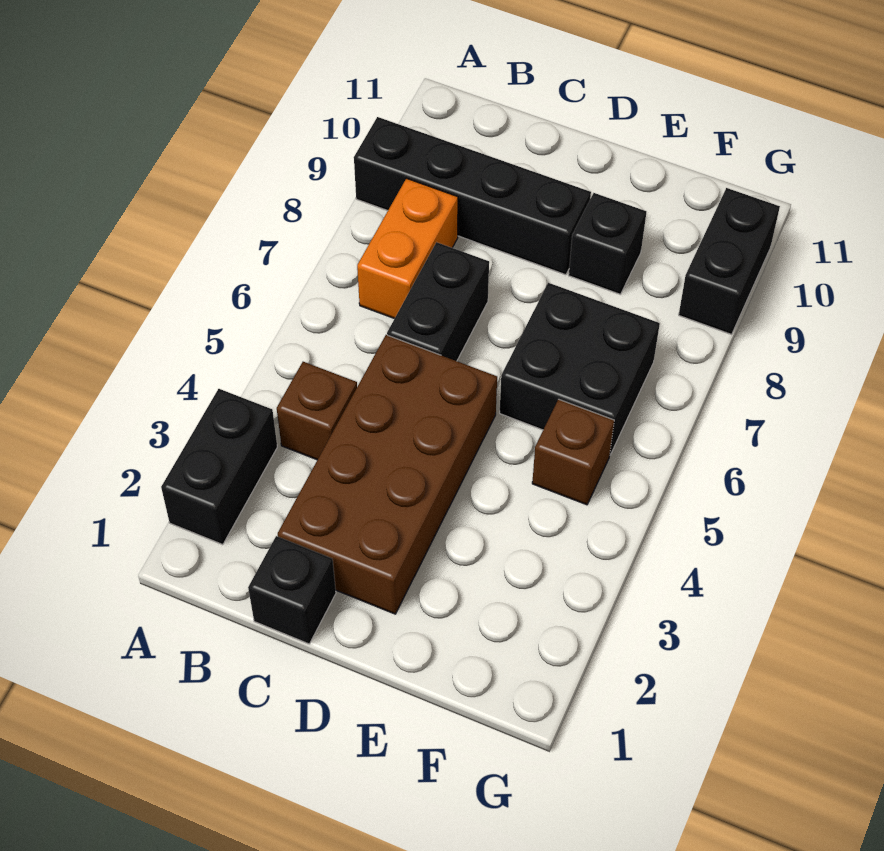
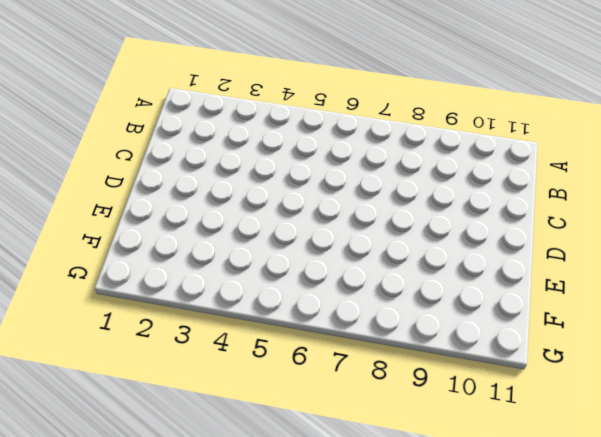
none -> black brick A2:A3 level 1
none -> black brick A9:D9 level 1

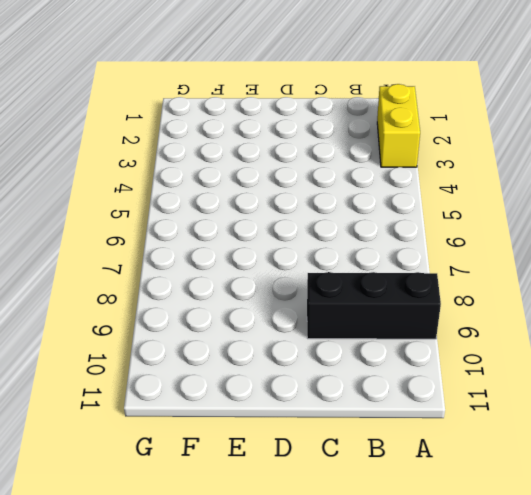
yellow brick A2:A3 level 1 -> black brick A2:A3 level 1
black brick A9:C9 level 1 -> black brick A9:D9 level 1
none -> brown brick B4 level 1
none -> orange brick B7:B8 level 1

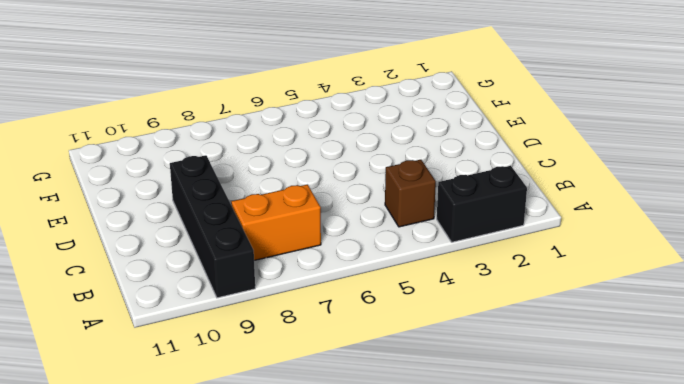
none -> black brick C1 level 1
none -> brown brick C2:D5 level 1

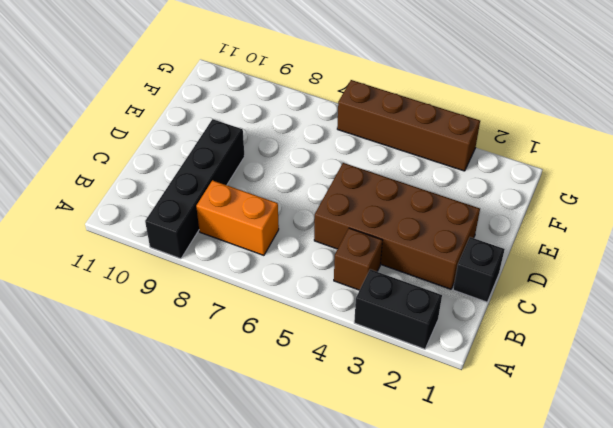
brown brick G3:G6 level 1 -> none
none -> black brick C6:C7 level 1
none -> black brick E6:F7 level 1

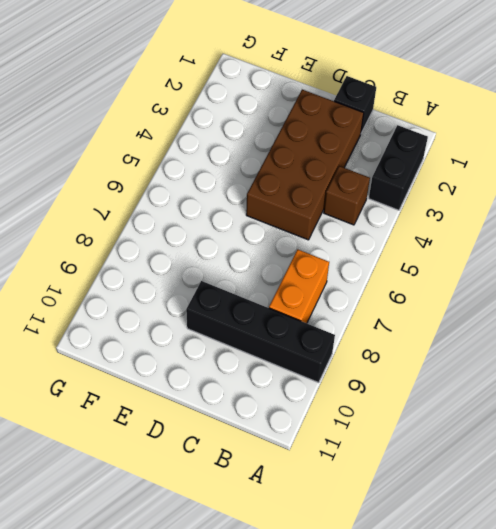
none -> black brick C6:C7 level 1
none -> black brick E6:F7 level 1

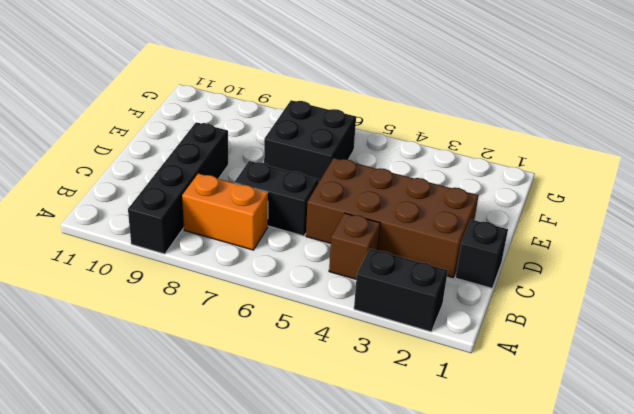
none -> black brick E9 level 1
none -> brown brick F5 level 1

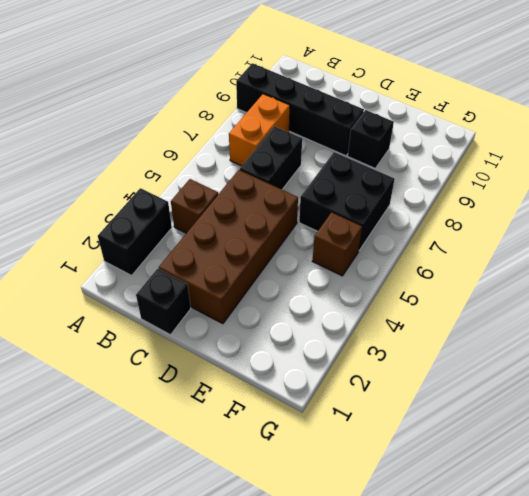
none -> black brick G9:G10 level 1

